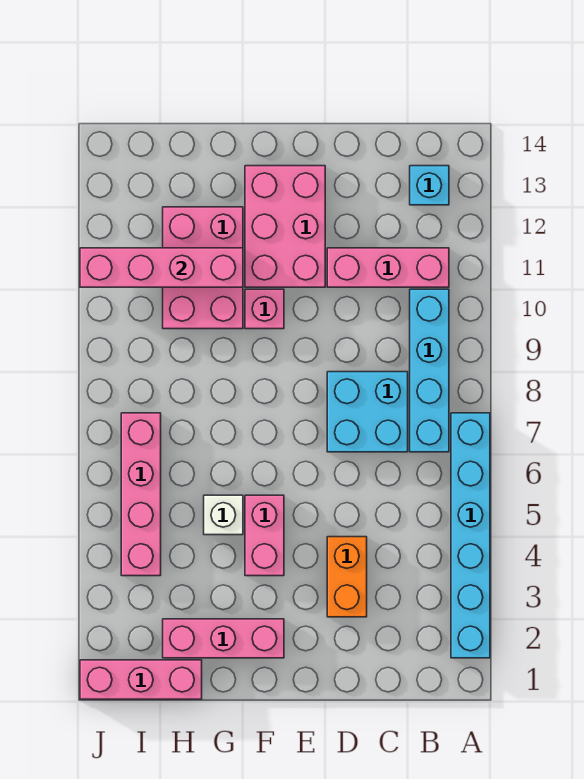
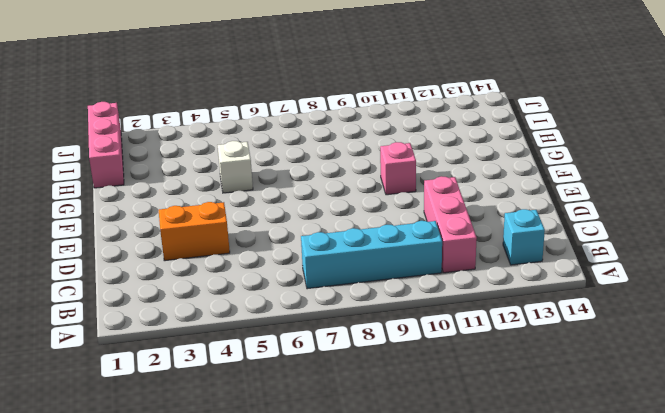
none -> cyan brick A2:A7 level 1
none -> cyan brick C7:D8 level 1
none -> pink brick E11:F13 level 1

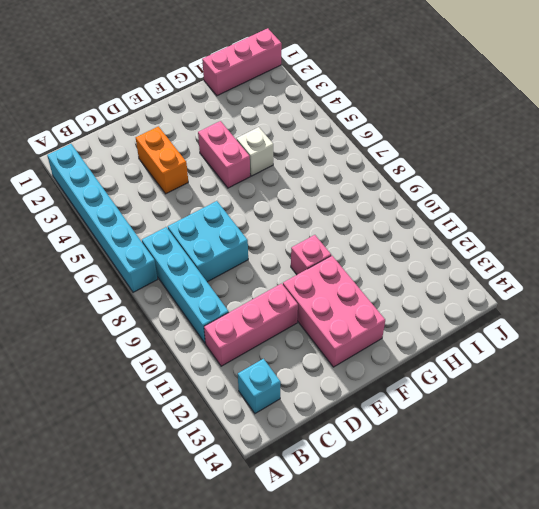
none -> pink brick F2:H2 level 1
none -> pink brick G10:H12 level 1
none -> pink brick I4:I7 level 1

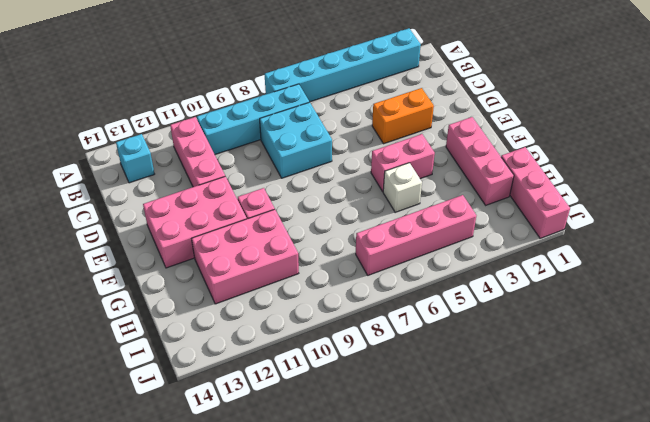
none -> pink brick G11:J11 level 2

